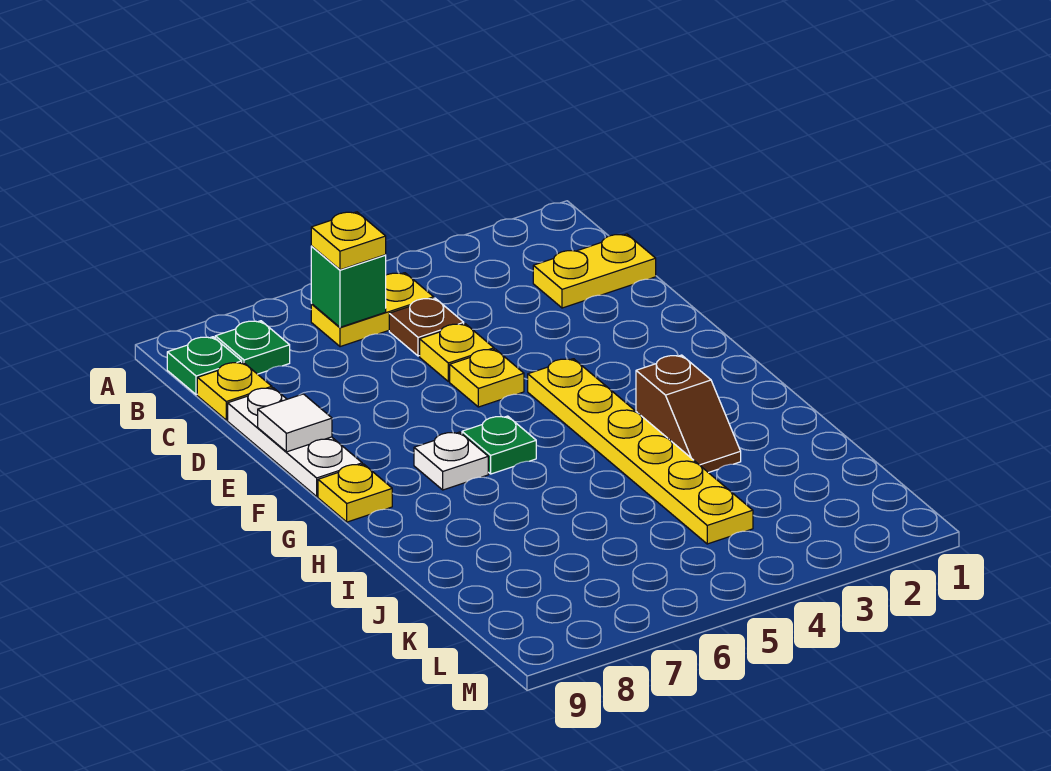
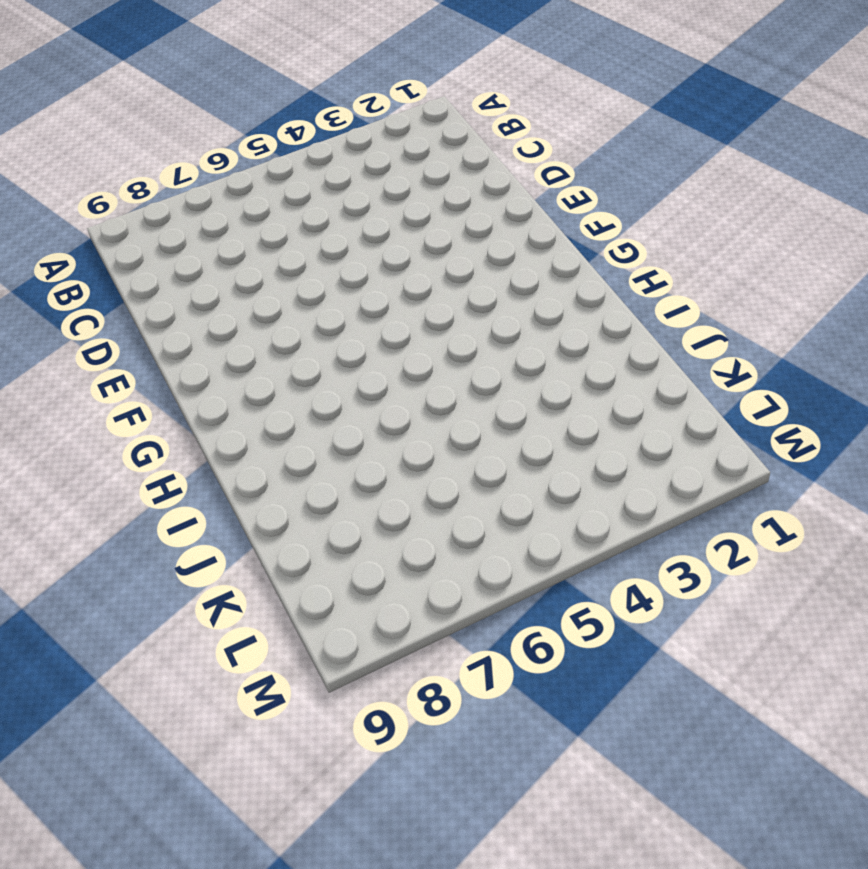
none -> yellow plate B5:B6 level 1
none -> green plate B8 level 1
none -> green plate B9 level 1

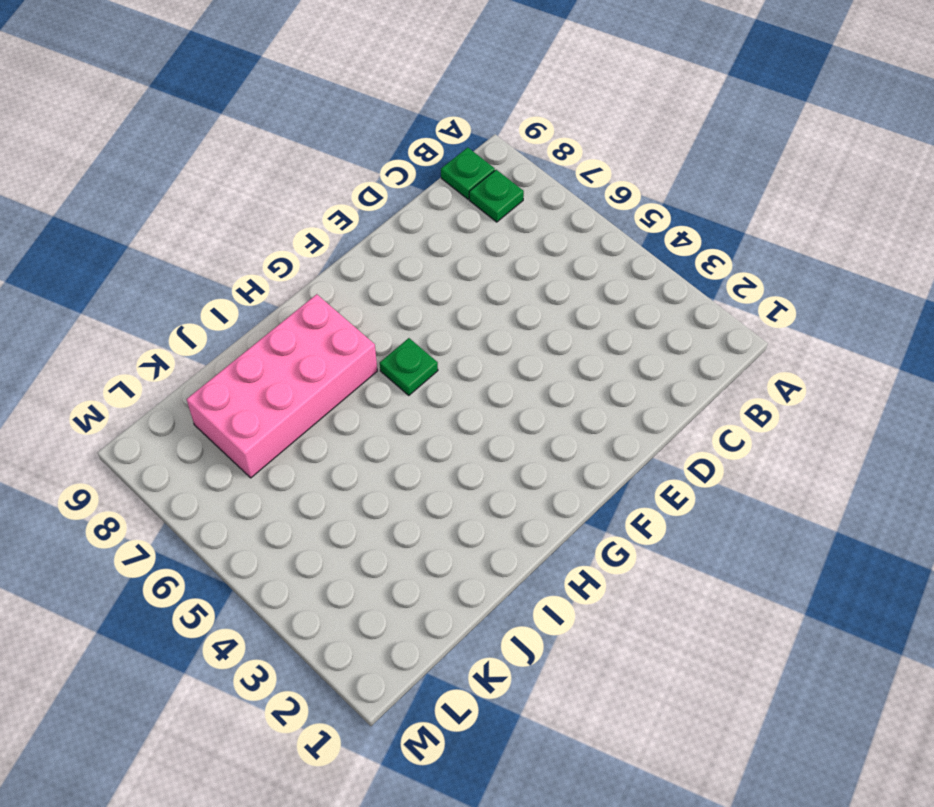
pink brick H7:K8 level 1 -> none
none -> yellow plate B5:B6 level 1
none -> yellow plate C1:C2 level 1
none -> brown plate C5 level 1

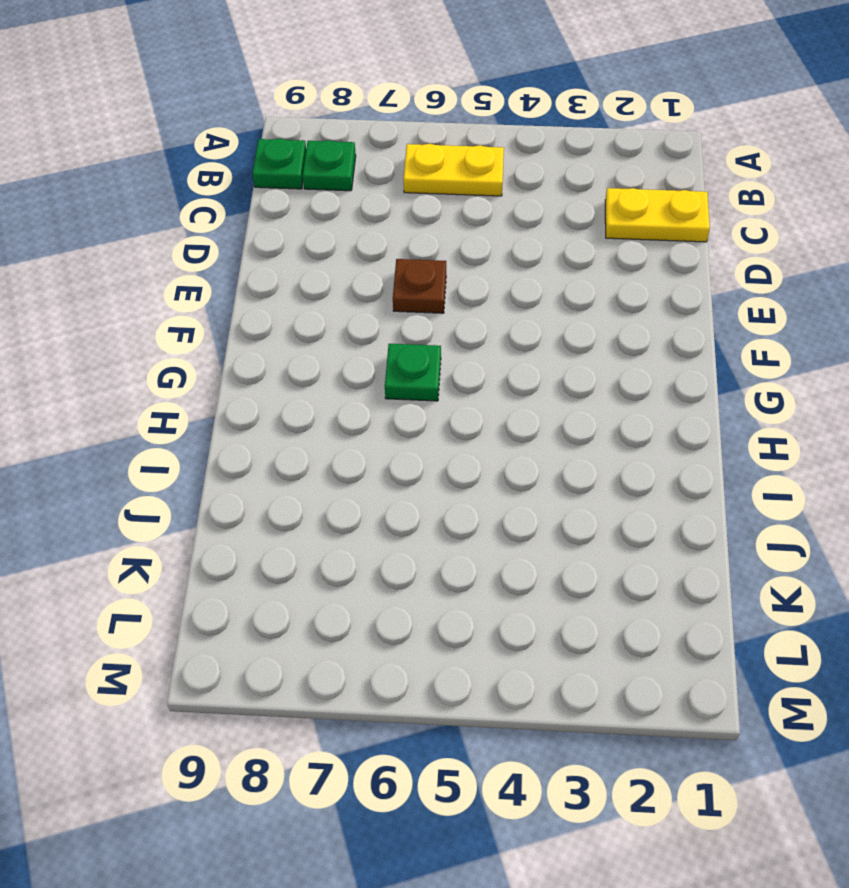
brown plate E6 level 1 -> brown plate C5 level 1
none -> yellow plate C9 level 1
none -> yellow plate D5 level 1
none -> white plate D9:F9 level 1

